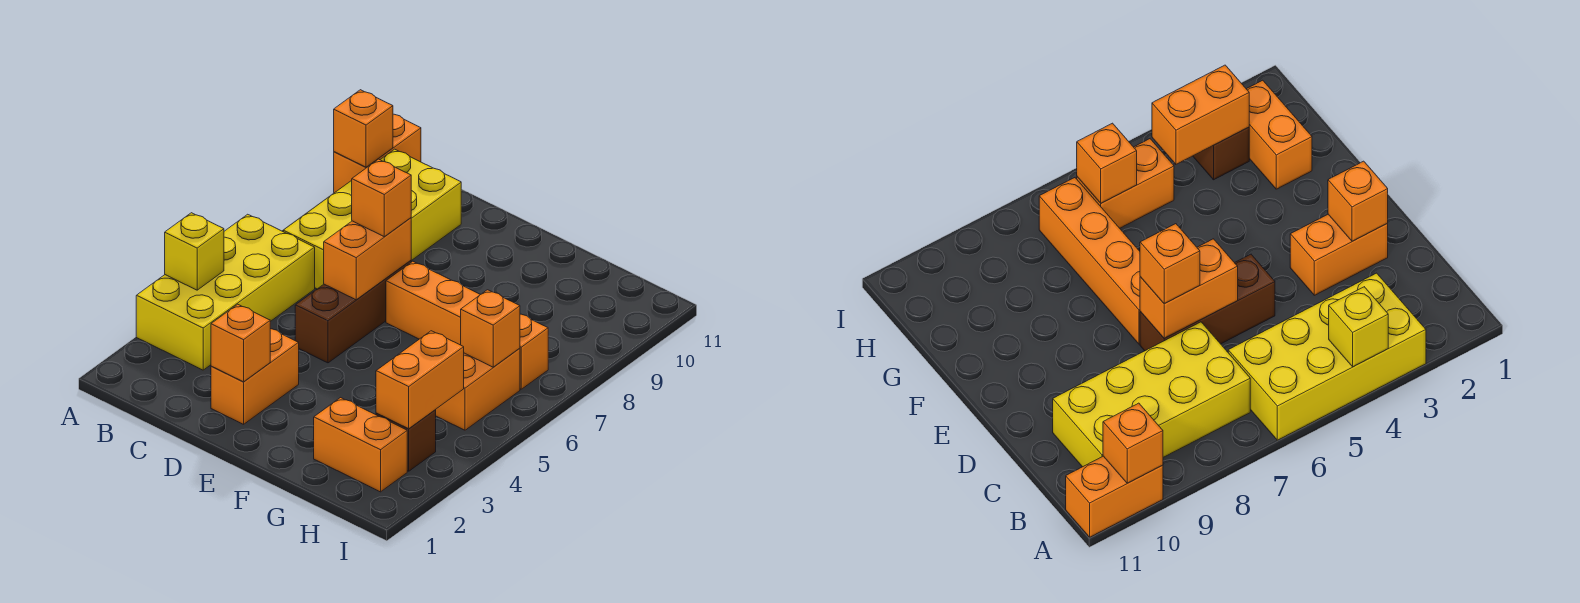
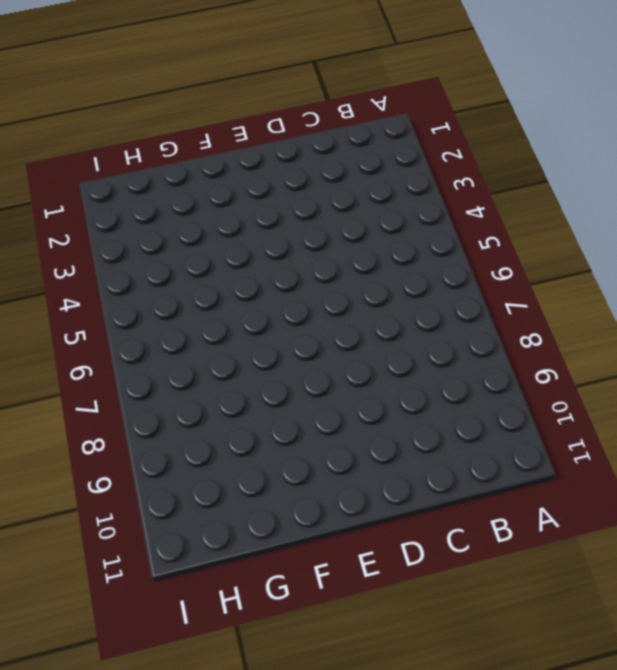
none -> yellow brick A3:B6 level 1
none -> orange brick A10:A11 level 1
none -> yellow brick B7:C10 level 1

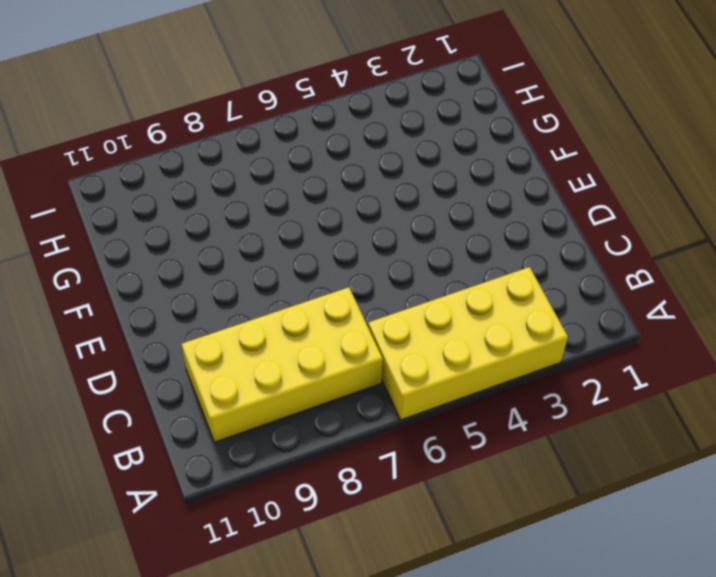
none -> orange brick A10:A11 level 1
none -> orange brick D2:D3 level 1
none -> brown brick D5:D7 level 1

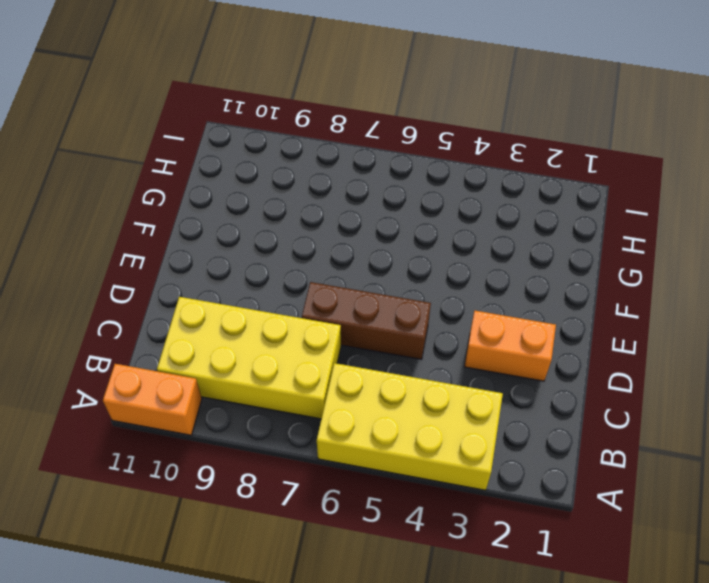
none -> orange brick E7:H7 level 1
none -> orange brick G2:H2 level 1
none -> brown brick H3 level 1

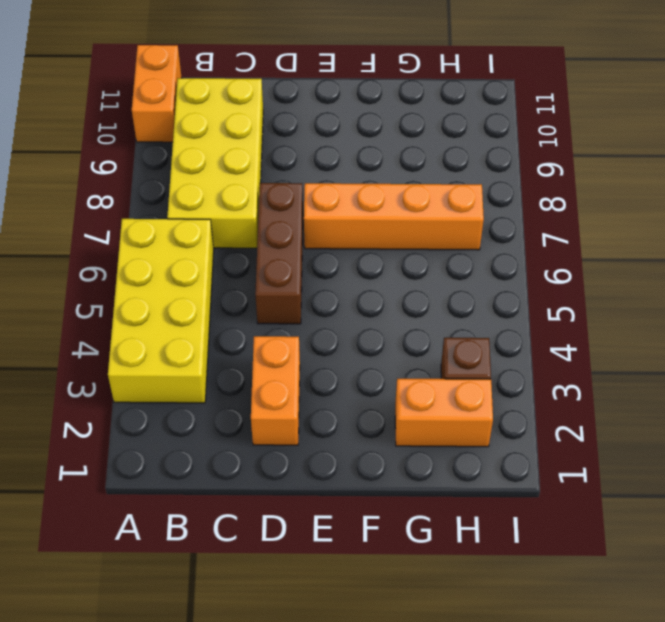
none -> orange brick H5:H6 level 1
none -> yellow brick A4 level 2
none -> orange brick A10 level 2

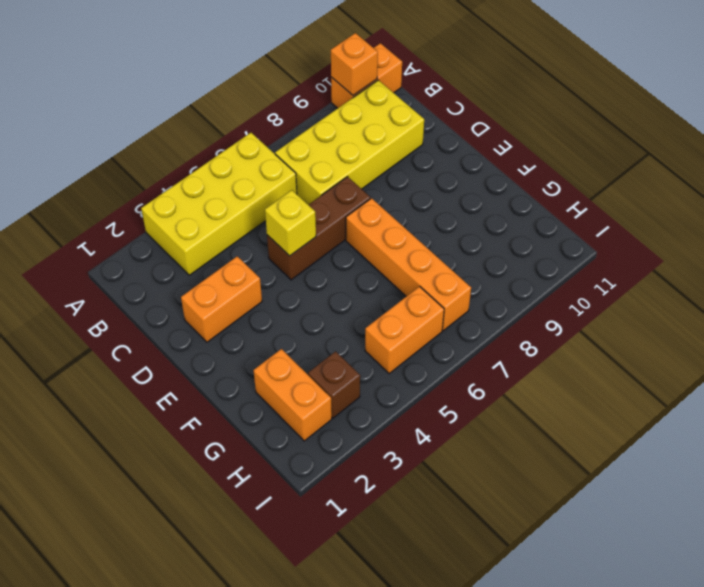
yellow brick D5 level 2 -> yellow brick A4 level 2
none -> orange brick D2 level 2
none -> orange brick D6:D7 level 2
none -> orange brick H3:H4 level 2

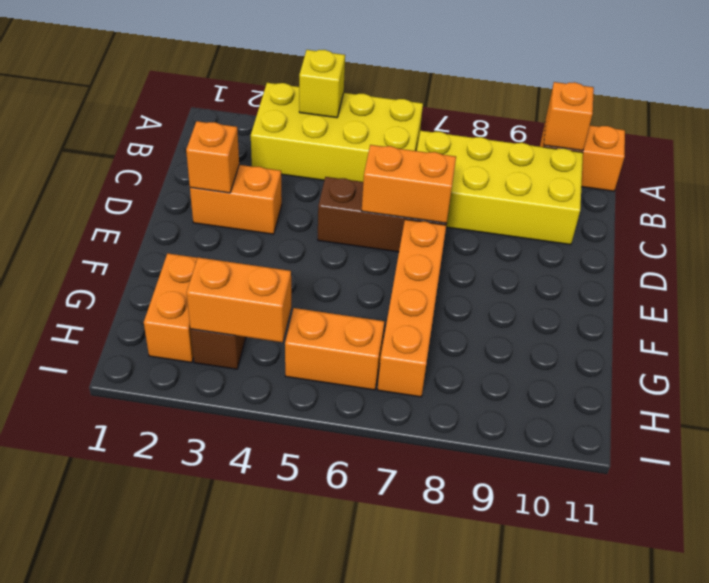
none -> orange brick H6 level 2
none -> orange brick D7 level 3

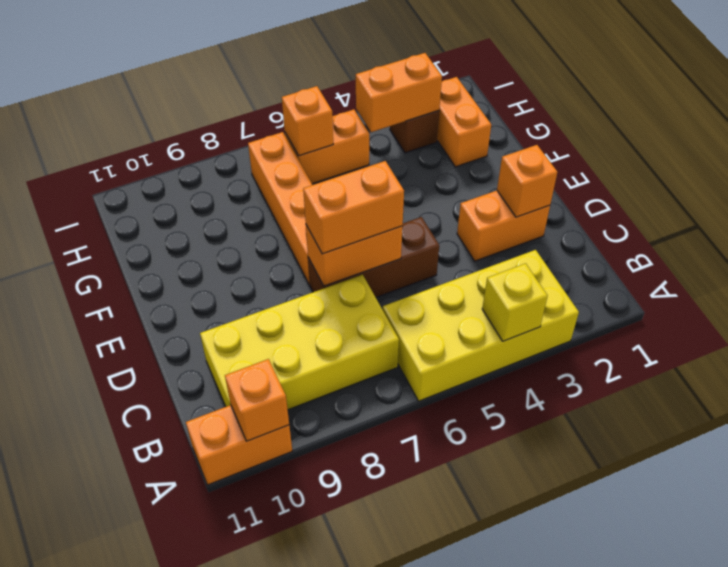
orange brick D6:D7 level 3 -> orange brick D7 level 3

